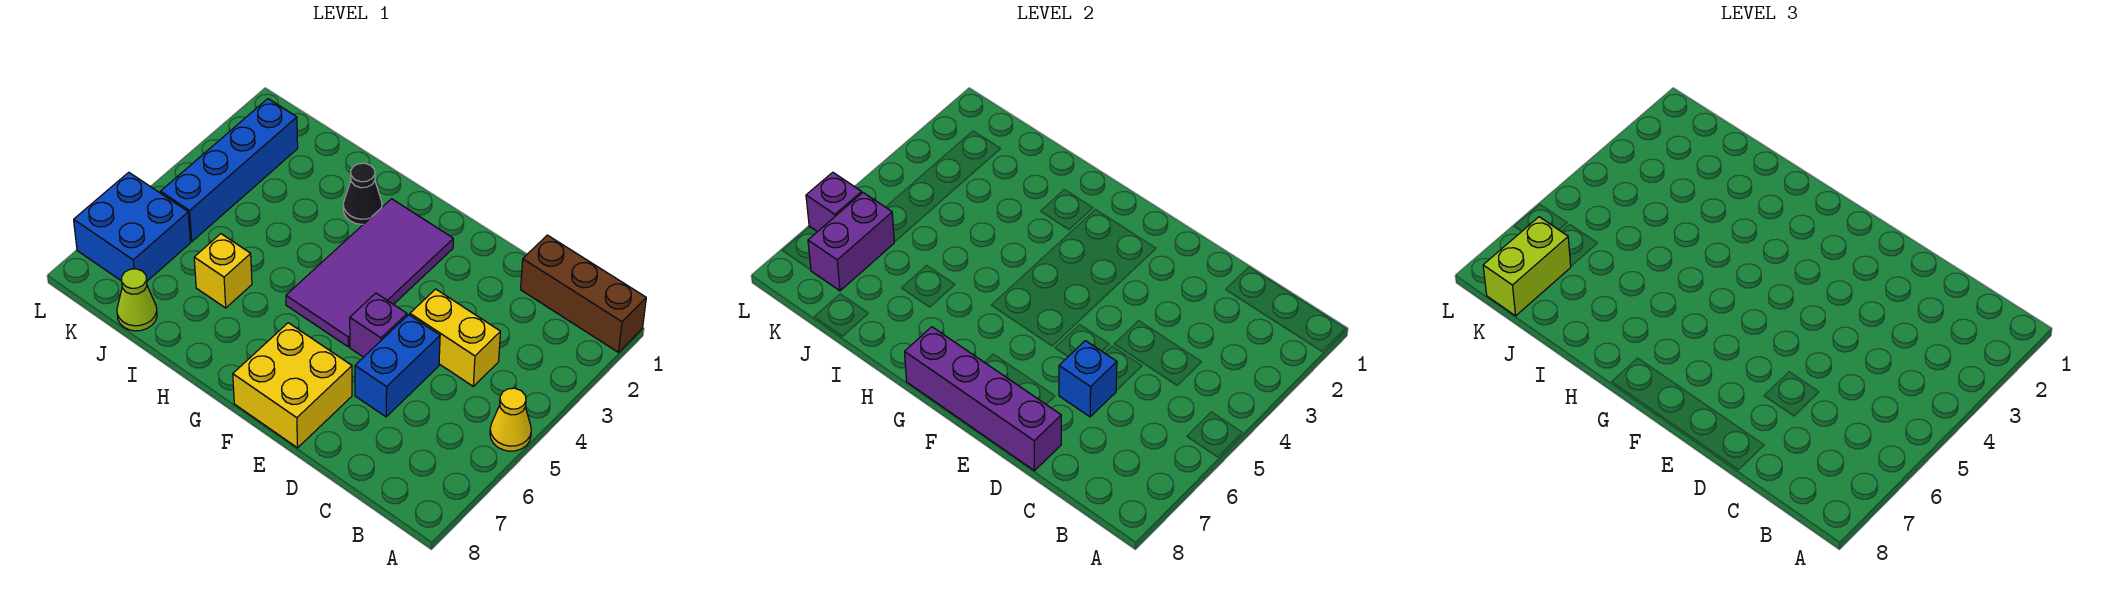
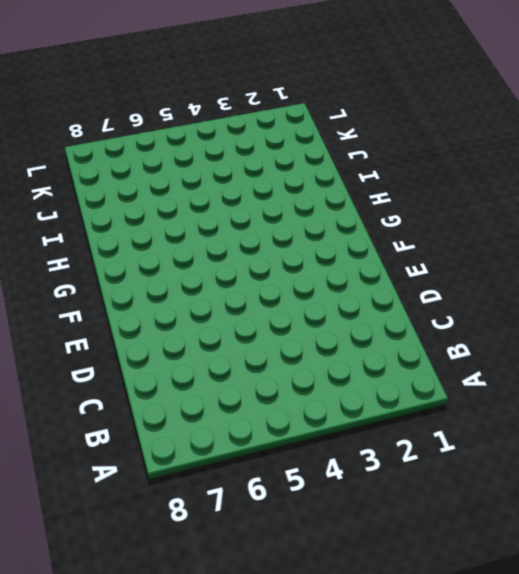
none -> brown brick A1:C1 level 1
none -> yellow cone A5 level 1
none -> yellow brick C4:D4 level 1

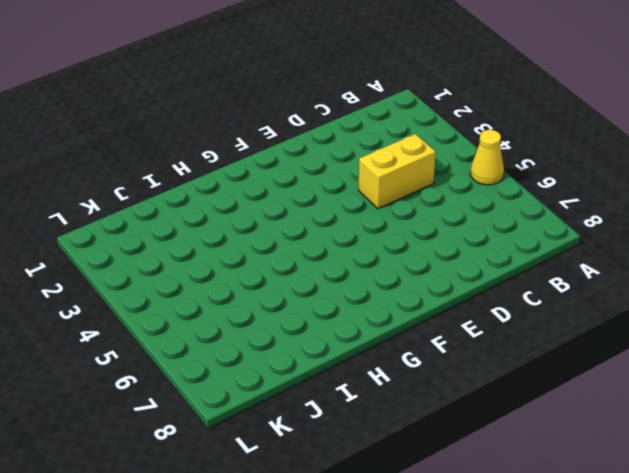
none -> brown brick A1:C1 level 1
none -> blue brick D5:D6 level 1
none -> purple brick E5 level 1

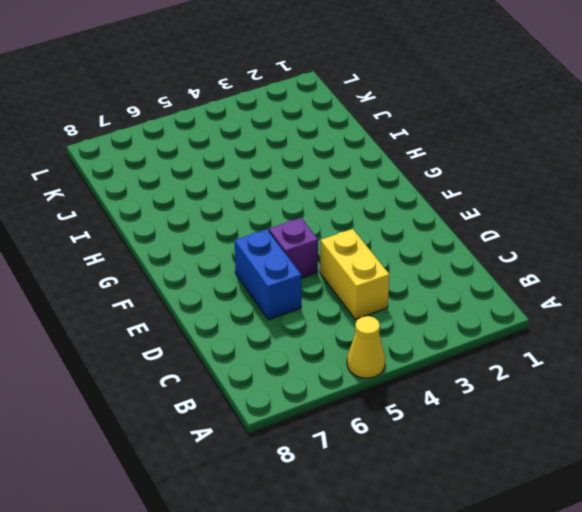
blue brick D6:E6 level 1 -> blue brick D5:D6 level 1
none -> brown brick A1:C1 level 1
none -> yellow brick E7:F8 level 1
none -> purple tile F2:G5 level 1

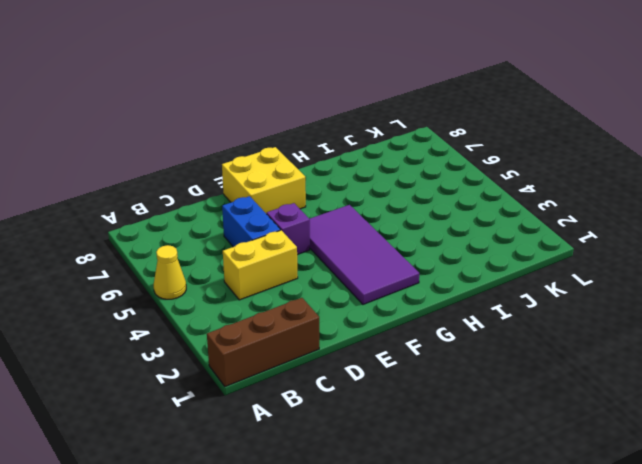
none -> black cone H2 level 1
none -> yellow brick I6 level 1
none -> lime cone J8 level 1

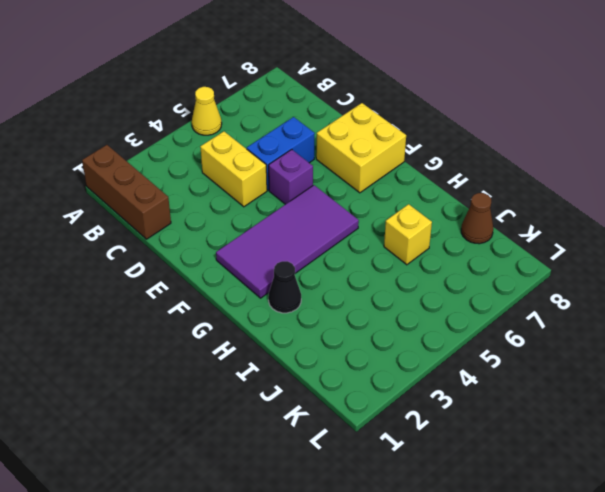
brown cone J8 level 1 -> lime cone J8 level 1
none -> blue brick K2:K5 level 1
none -> blue brick K6:L7 level 1
none -> blue brick D6 level 2

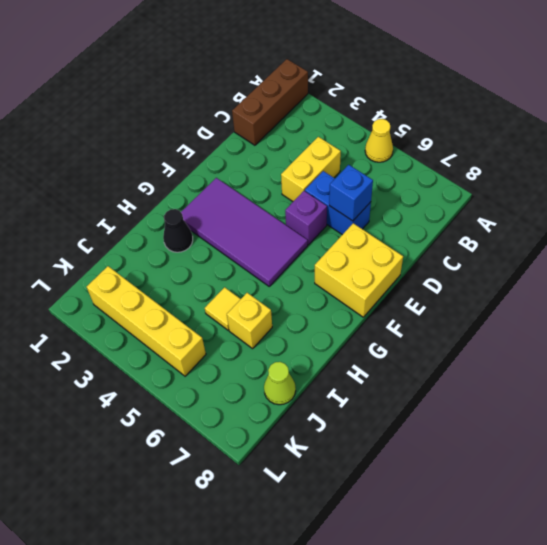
yellow tile I5 level 1 -> none
yellow brick K2:K5 level 1 -> blue brick K2:K5 level 1
none -> blue brick K6:L7 level 1
none -> purple brick D8:G8 level 2
none -> purple brick K6:K7 level 2

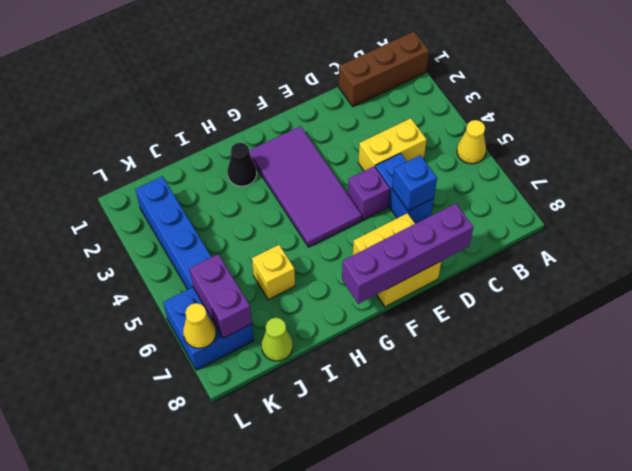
yellow cone L7 level 2 -> none
none -> purple brick L6 level 2
none -> lime brick K7:K8 level 3

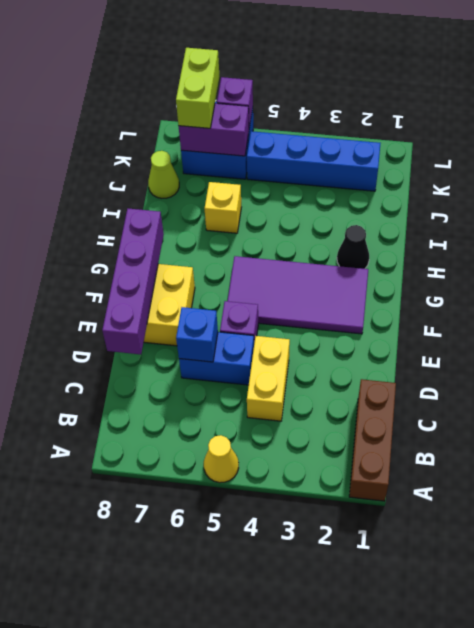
lime brick K7:L7 level 3 -> lime brick K7:K8 level 3

